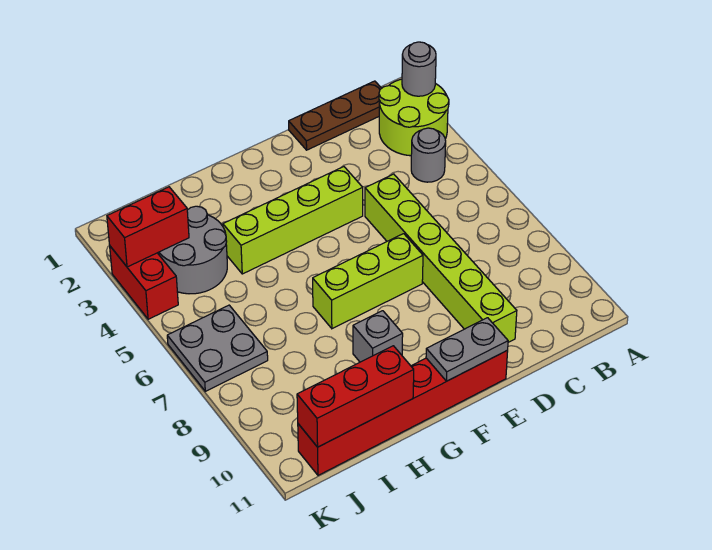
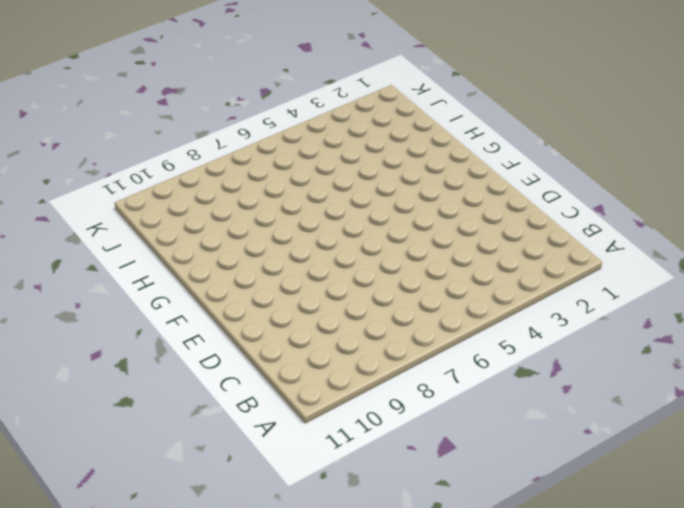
none -> lime round brick A2:B3 level 1
none -> brown plate B1:D1 level 1
none -> grey round brick B4 level 1

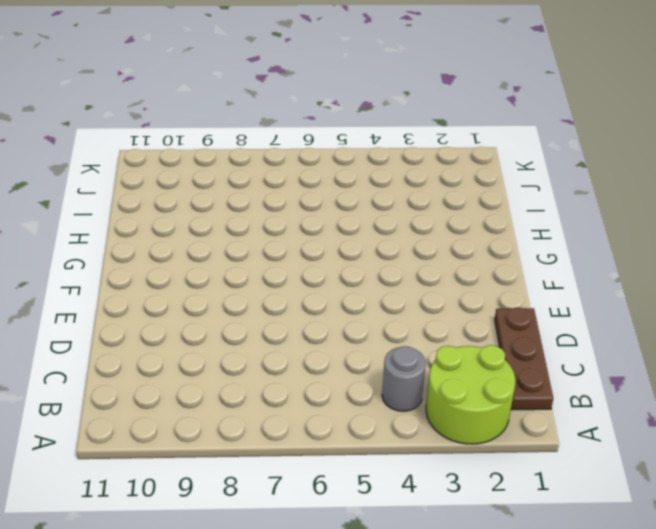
none -> lime brick D5:D10 level 1
none -> lime brick E4:H4 level 1
none -> lime brick E7:G7 level 1

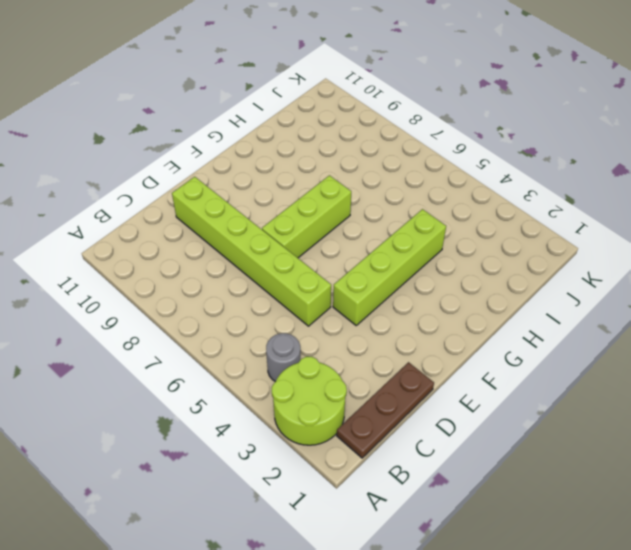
none -> red brick E11:J11 level 1
none -> grey brick G9 level 1
none -> grey round brick I3:J4 level 1

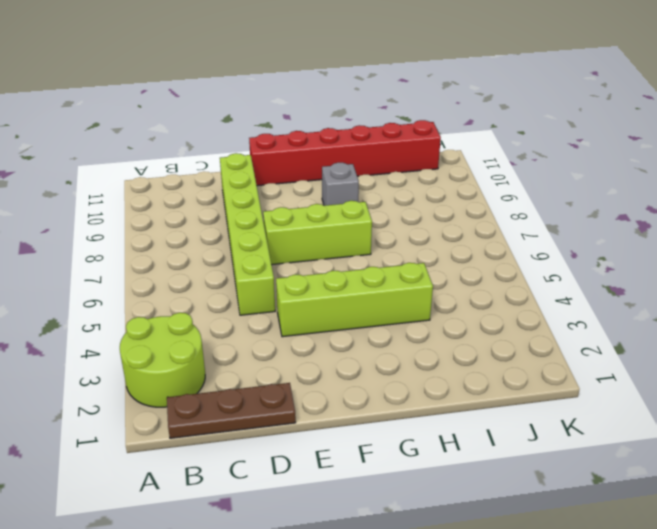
none -> grey round brick B4 level 1
none -> grey round brick I3:J4 level 1
none -> grey plate J6:K7 level 1

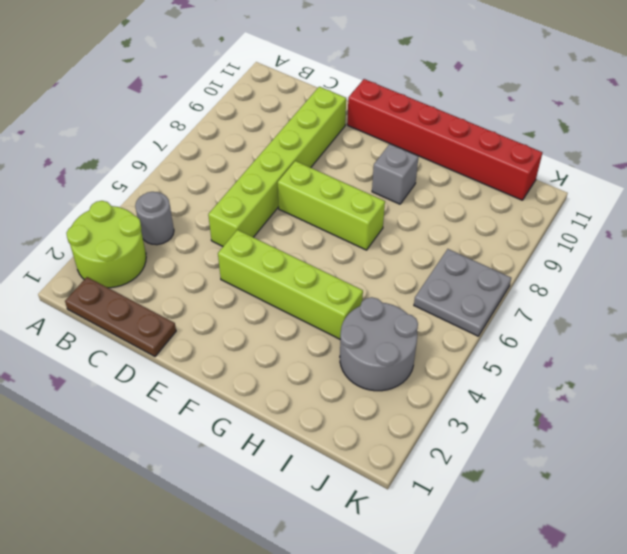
none -> red brick K3:K4 level 1
none -> grey round brick A2 level 2
none -> grey plate E11:F11 level 2

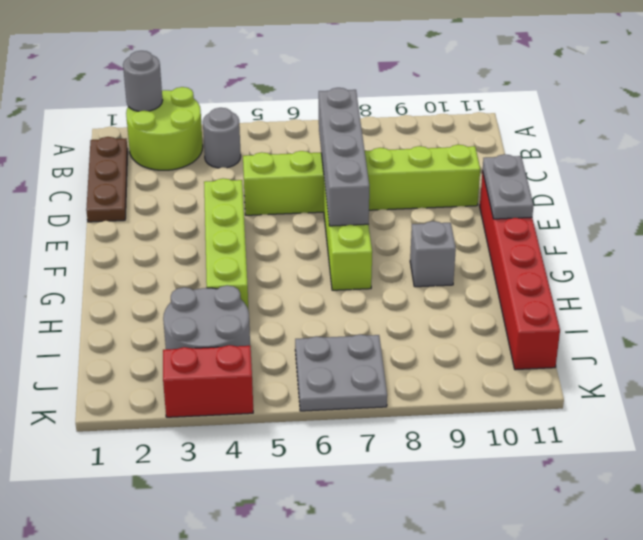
grey brick C7:F7 level 2 -> none
none -> red brick H11:J11 level 2
none -> red brick J3:K3 level 2

